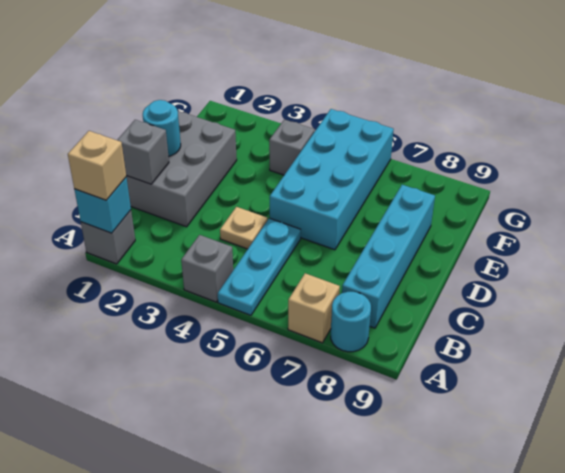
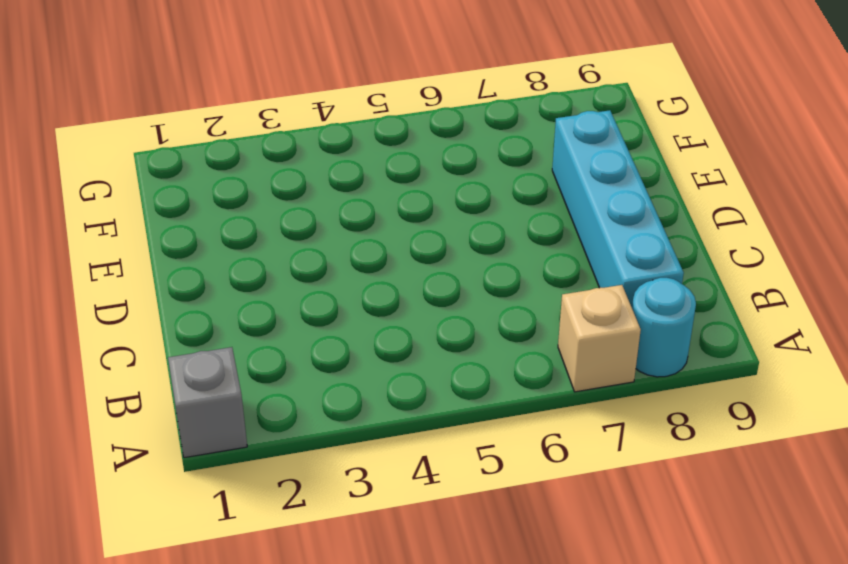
none -> grey brick A4 level 1
none -> cyan plate A5:C5 level 1
none -> grey brick C1:E2 level 1

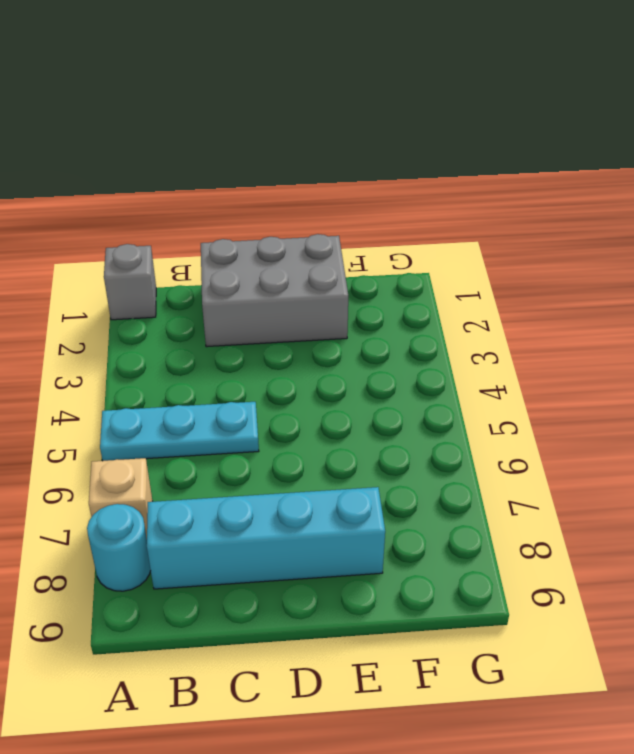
none -> grey brick A4 level 1
none -> tan plate C4 level 1
none -> cyan brick D5:G6 level 1

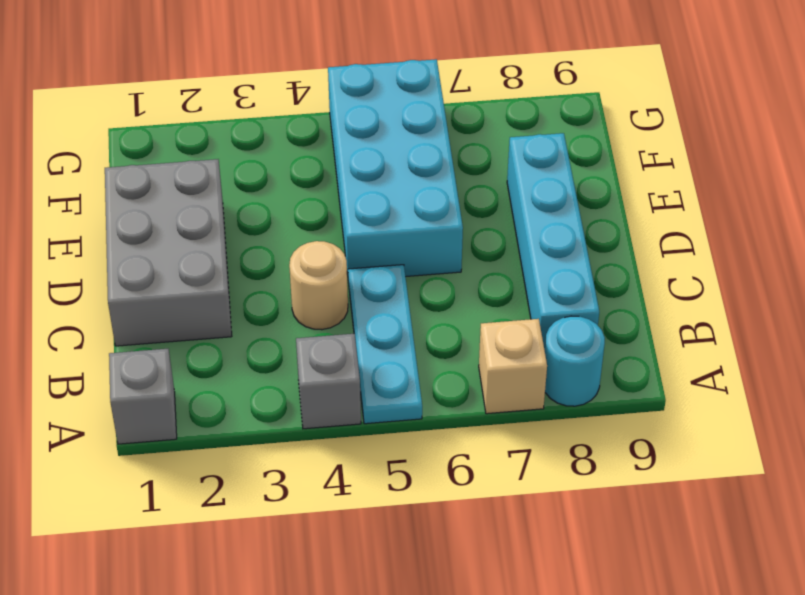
tan round brick C4 level 1 -> tan plate C4 level 1
none -> grey brick F4 level 1
none -> cyan brick A1 level 2
none -> grey brick C1 level 2

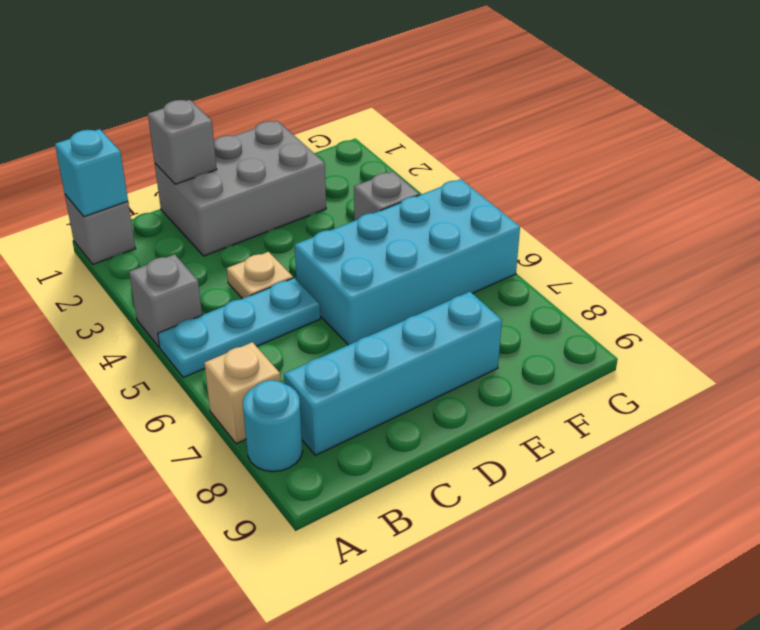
none -> cyan round brick D1 level 2
none -> tan brick A1 level 3

